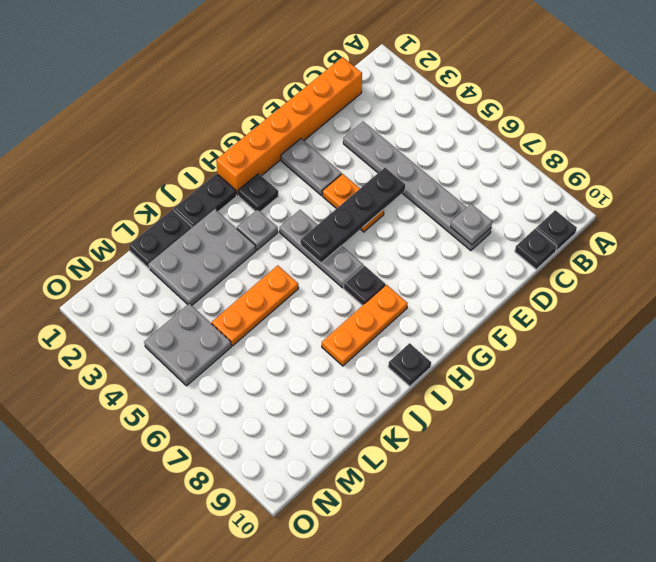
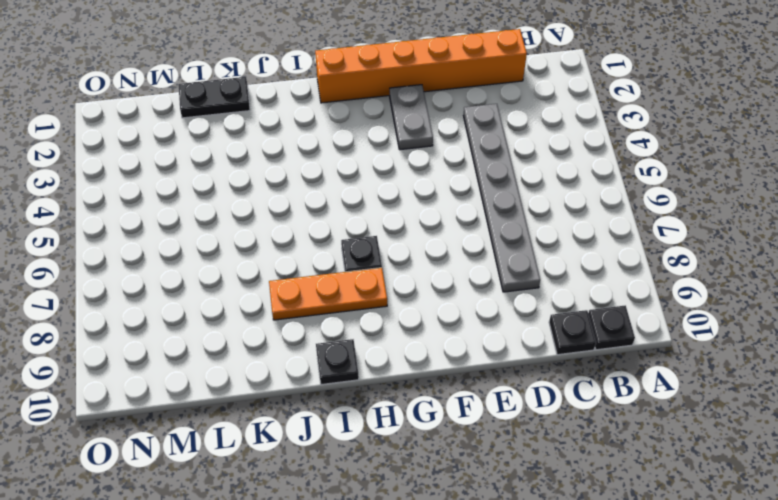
none -> orange plate F4:F5 level 1
none -> black plate H2 level 1
none -> grey plate H4:H6 level 1

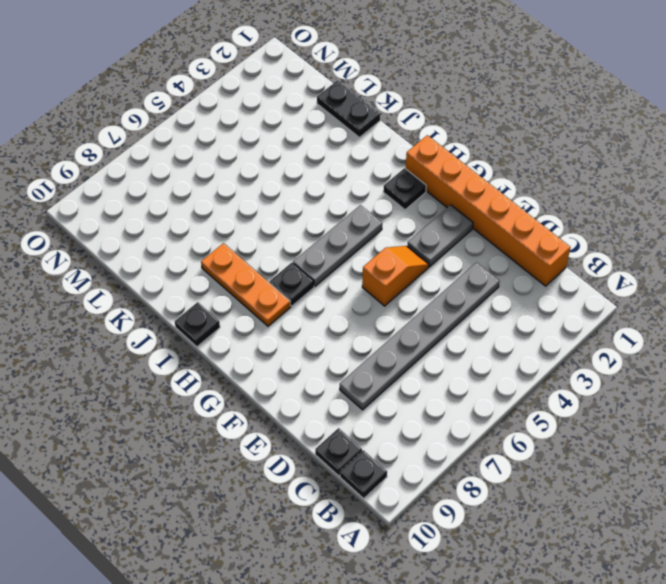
orange slope F4:F5 level 1 top 5 -> orange plate F4:F5 level 1
none -> black plate I1:J1 level 1
none -> grey plate I3 level 1
none -> grey plate J2:L3 level 1

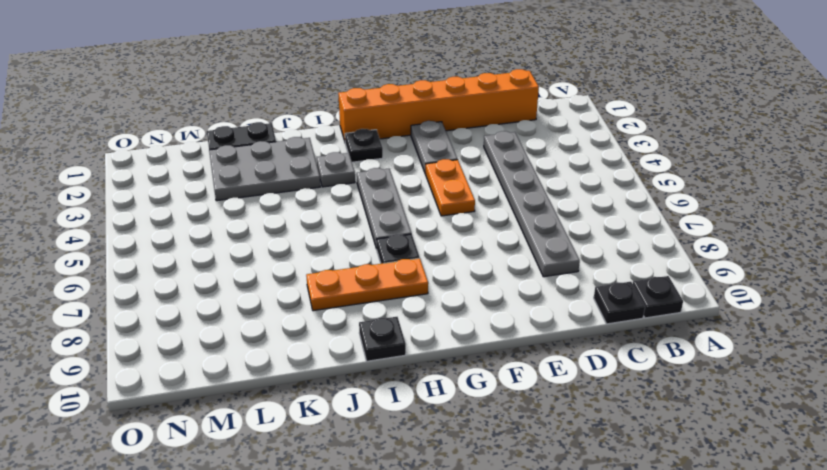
none -> black plate I1:J1 level 1
none -> orange plate J5:L5 level 1
none -> grey plate M4:N5 level 1

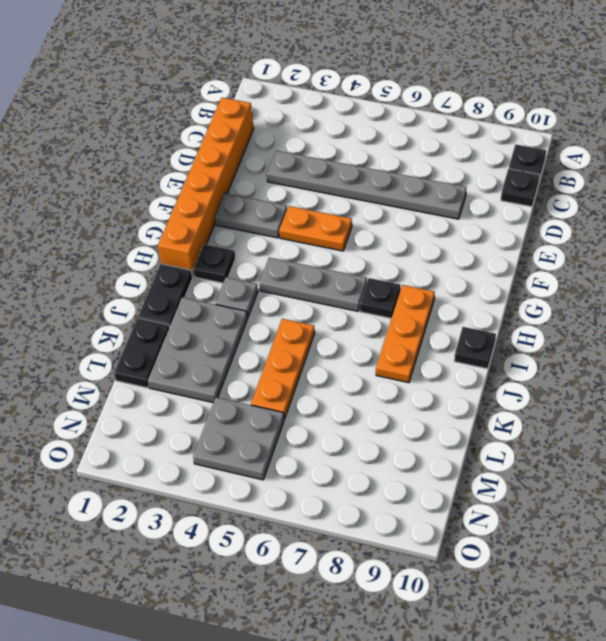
none -> grey plate D8 level 2
none -> black plate E5:H5 level 2

